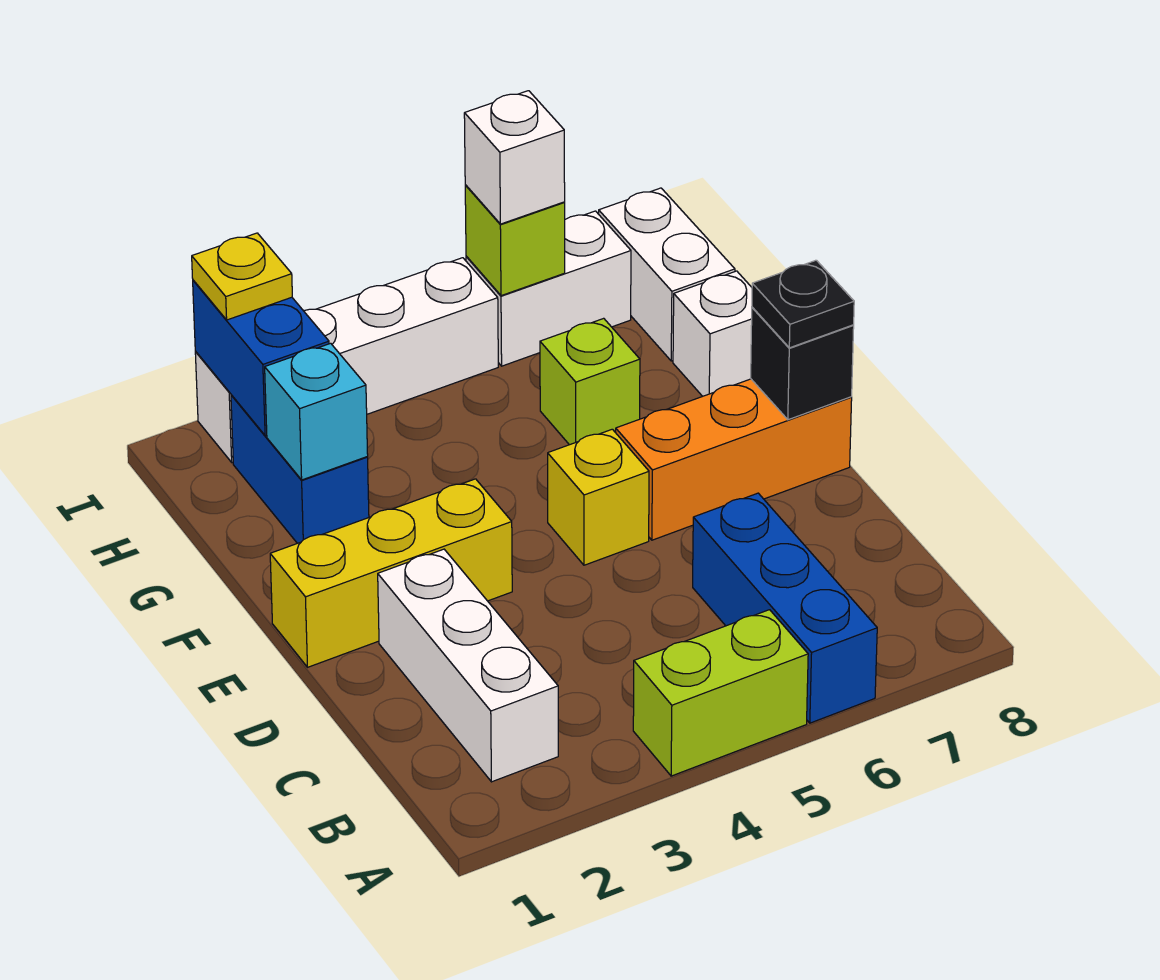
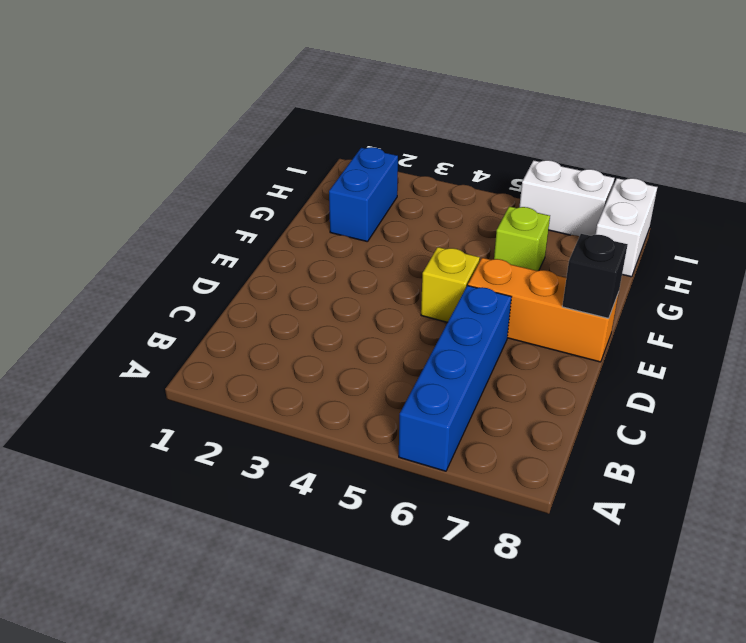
blue brick A6:D6 level 1 -> blue brick A6:C6 level 1
none -> lime brick A4:A5 level 1
none -> white brick B2:D2 level 1
none -> yellow brick E1:E3 level 1

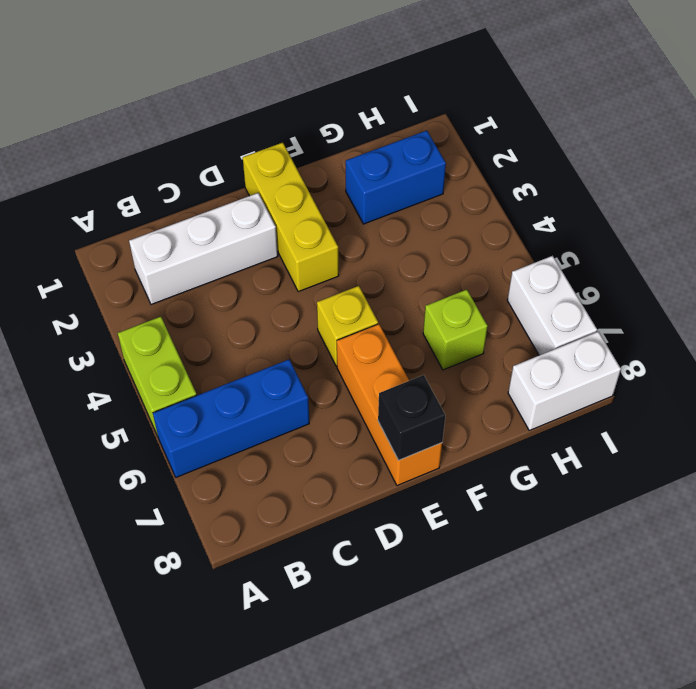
none -> white brick G8 level 1
none -> white brick I2:I5 level 1
none -> cyan brick G2 level 2

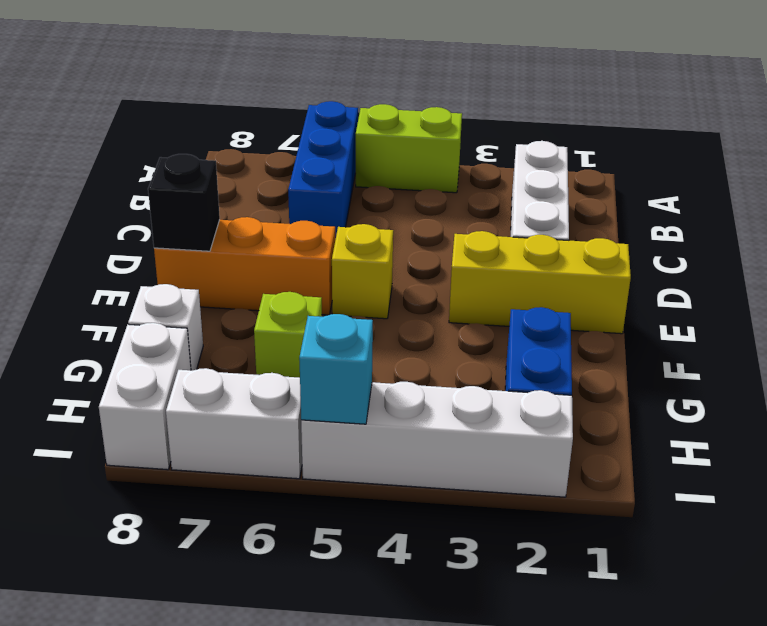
cyan brick I5 level 2 -> cyan brick G2 level 2
none -> blue brick H2:I2 level 2
none -> lime brick I6 level 2
none -> black plate E8 level 3

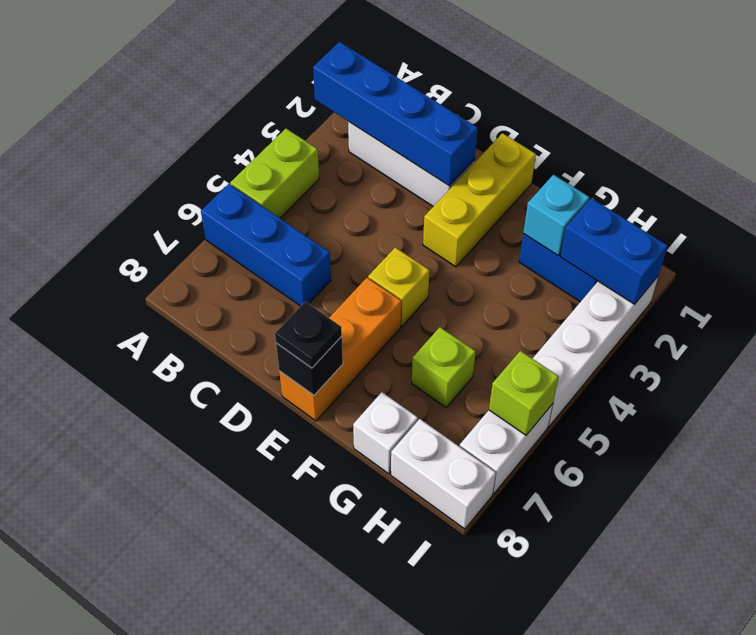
blue brick A2:D2 level 2 -> none
none -> yellow plate I2 level 3
none -> white brick I6 level 3

